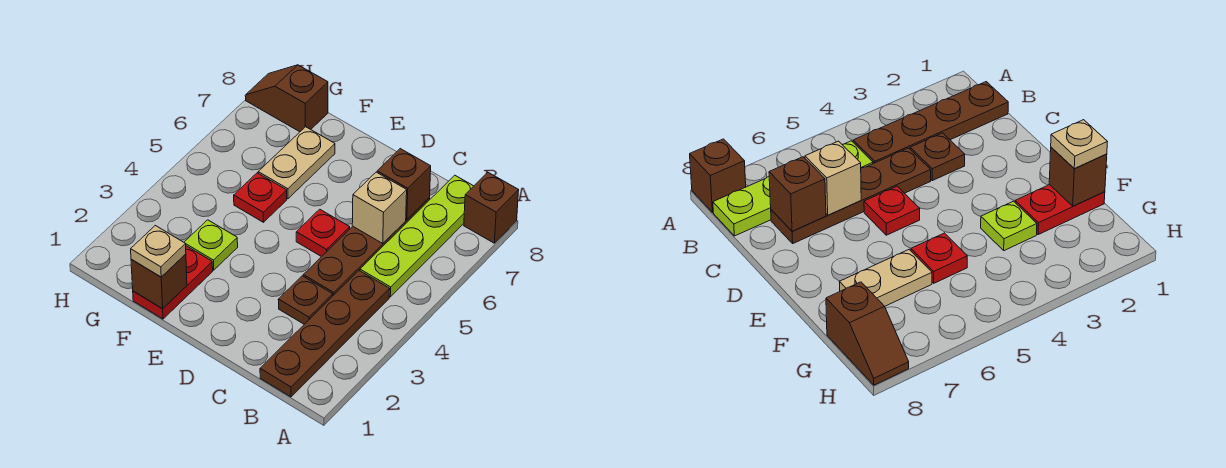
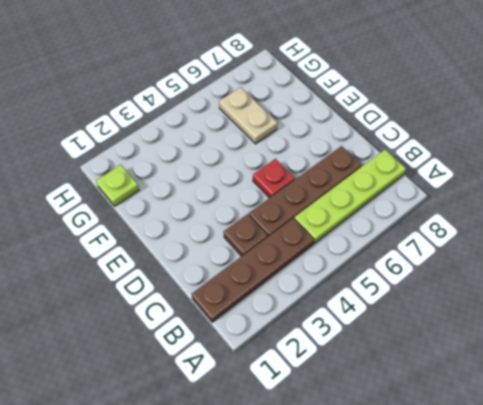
tan plate F6:G6 level 1 -> tan plate F6:F7 level 1
lime plate G1 level 1 -> lime plate F3 level 1
none -> brown brick A8 level 1
none -> red plate F1:F2 level 1
none -> red plate F5 level 1

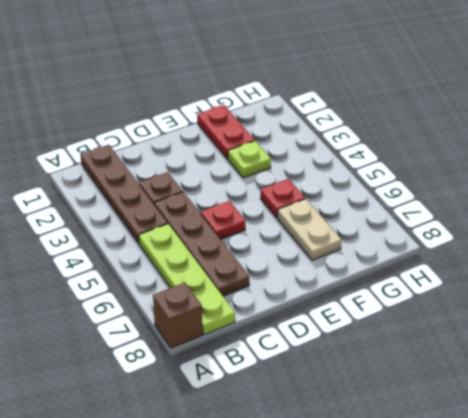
none -> brown slope G8:H8 level 1 top G
none -> tan brick C6 level 2
none -> brown brick C7 level 2

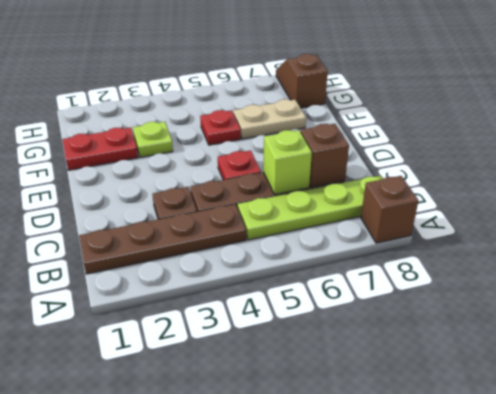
lime brick C6 level 2 -> tan brick C6 level 2
none -> brown brick F1 level 2
none -> tan plate F1 level 3

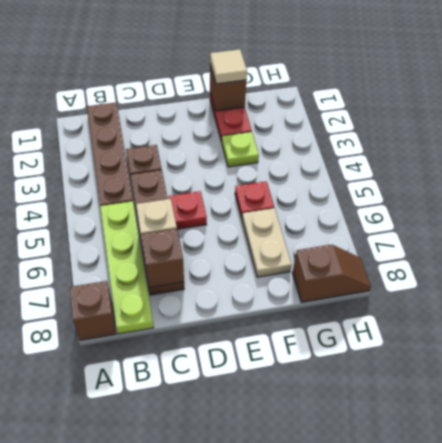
tan tile F1 level 3 -> tan plate F1 level 3

